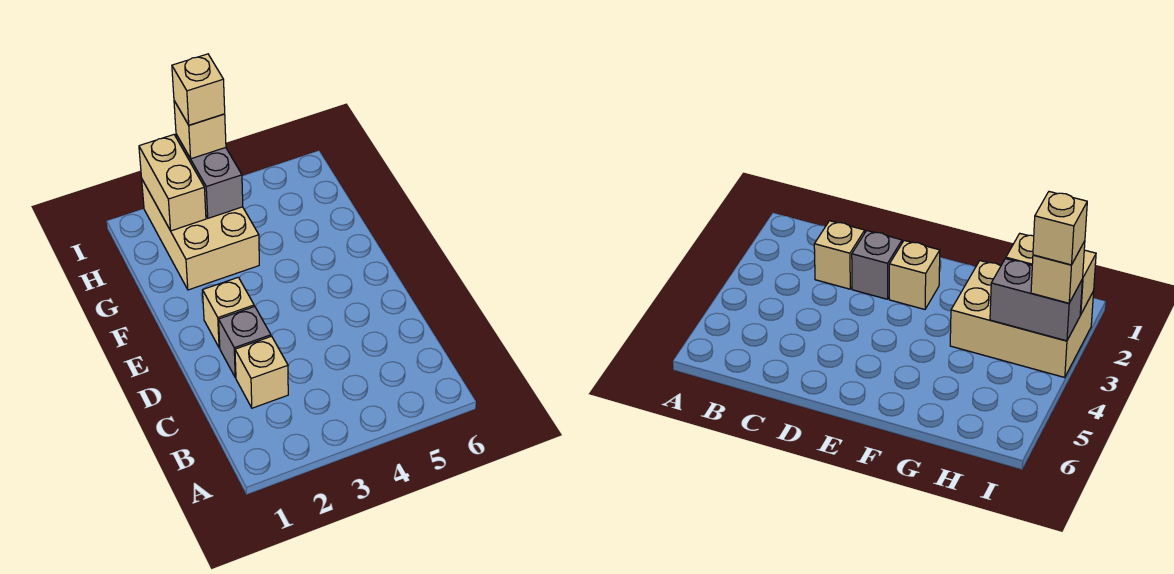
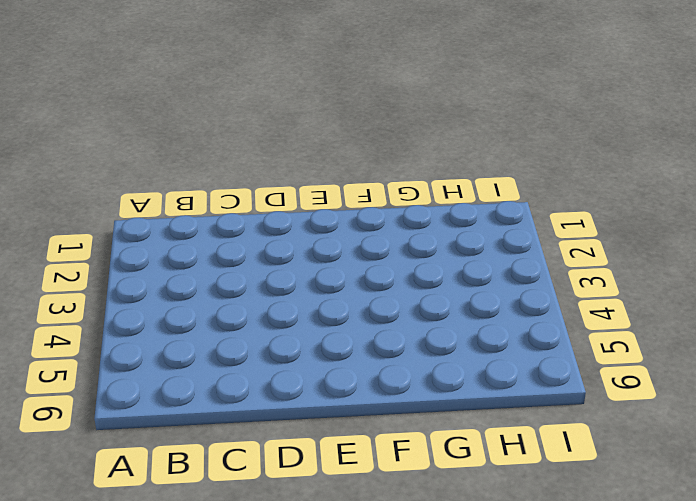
none -> tan brick C2 level 1
none -> grey brick D2 level 1

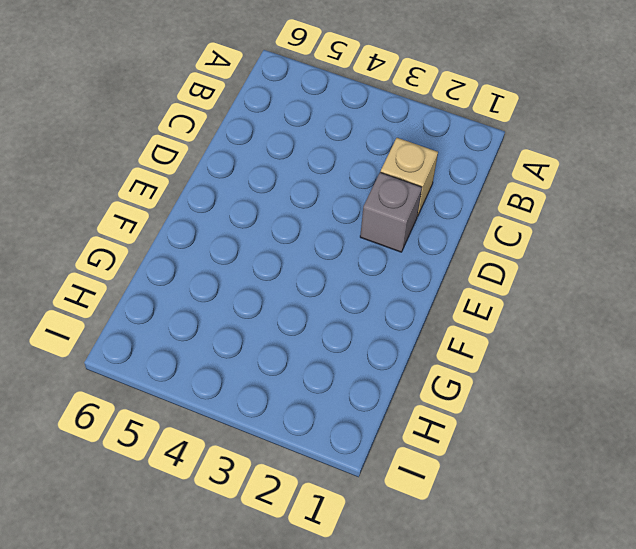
none -> tan brick E2 level 1
none -> tan brick G2:I3 level 1

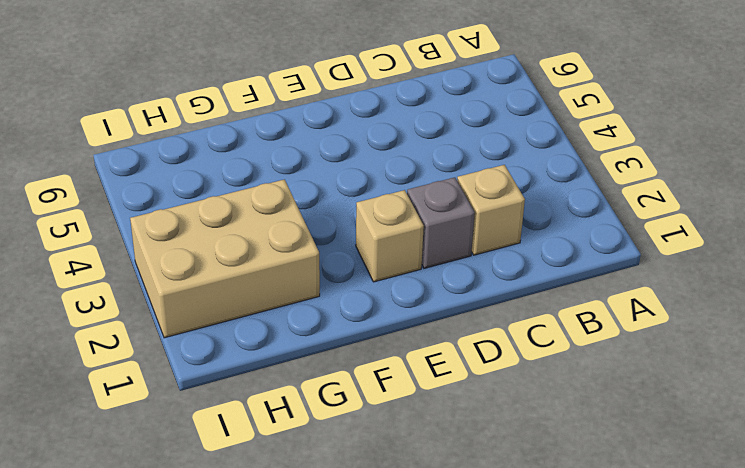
none -> tan brick H2:I2 level 2
none -> grey brick H3:I3 level 2

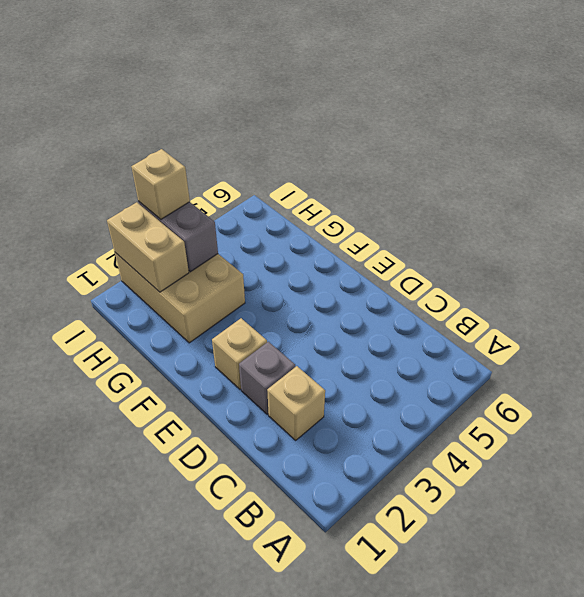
none -> tan brick I3 level 4

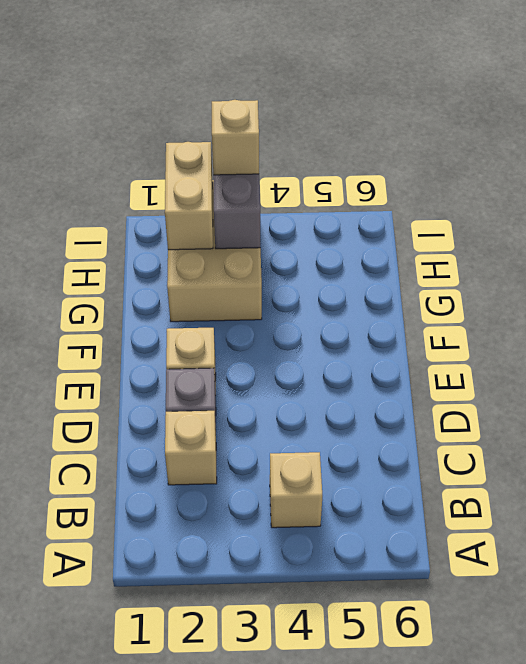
tan brick B4 level 1 -> tan brick I3 level 4

